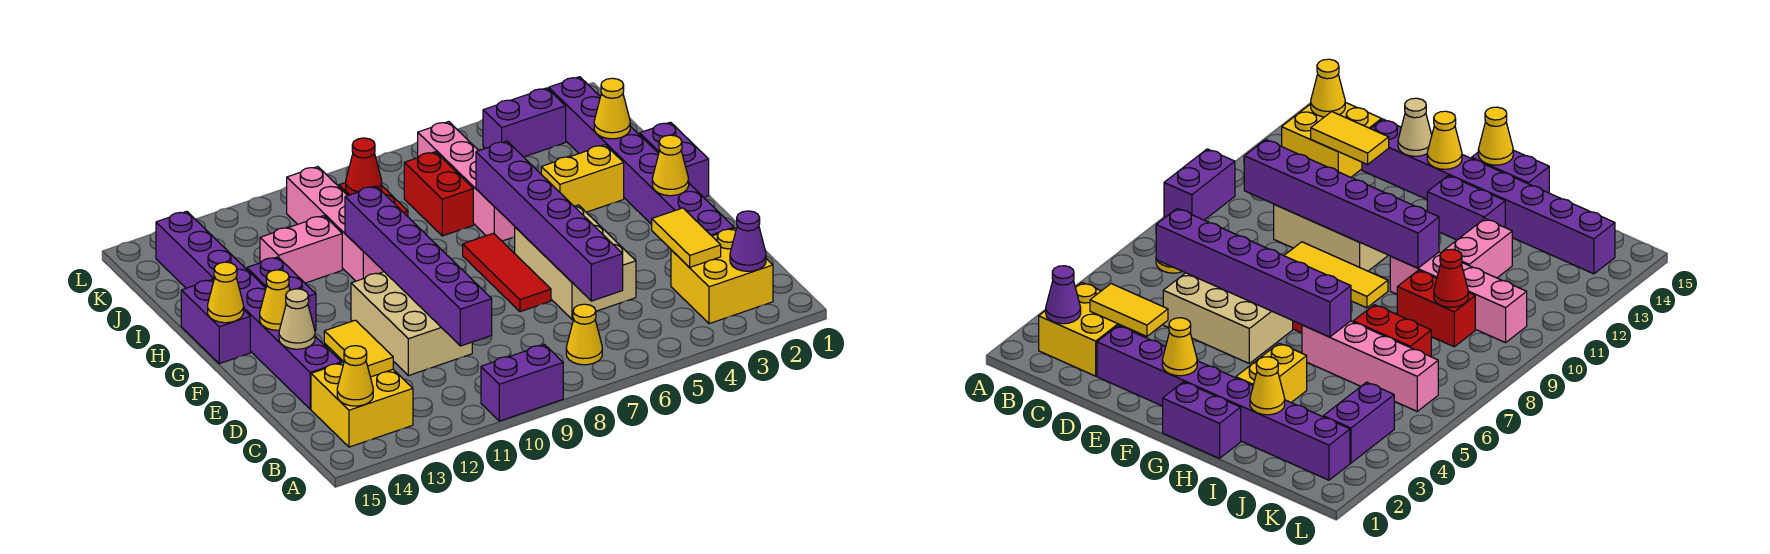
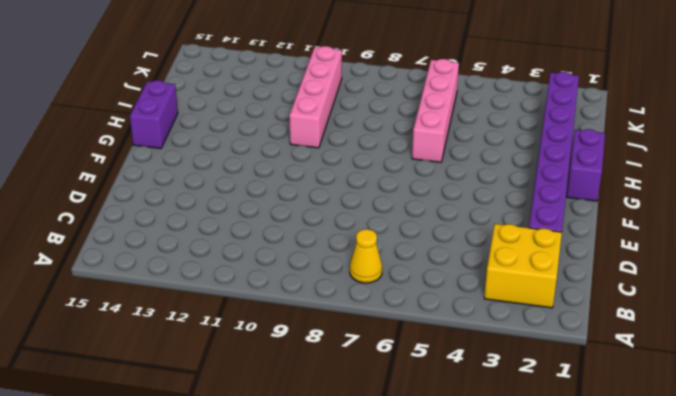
none -> purple brick A9:A10 level 1
none -> yellow brick B13:C14 level 1
none -> tan brick D5:F6 level 1
none -> tan brick D10:F11 level 1

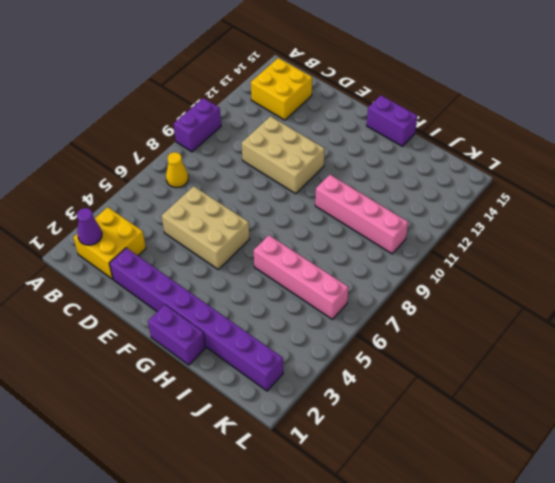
none -> purple brick D14:K14 level 1
none -> red tile E7:G7 level 1
none -> yellow tile E9:G9 level 1
none -> purple brick G13:H13 level 1

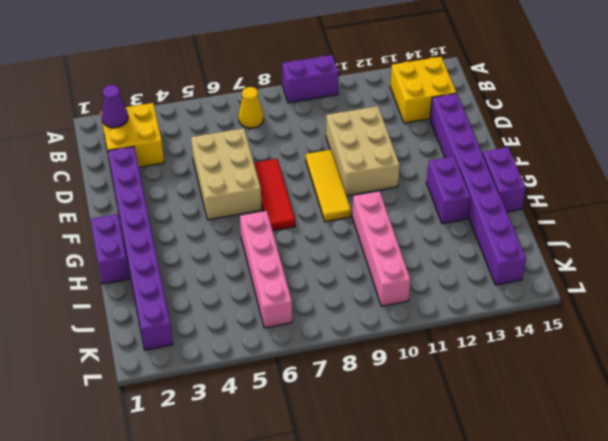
none -> yellow brick H3:H4 level 1
none -> red brick I7:J7 level 1
none -> red brick I9:J9 level 1
none -> pink brick I11:I12 level 1

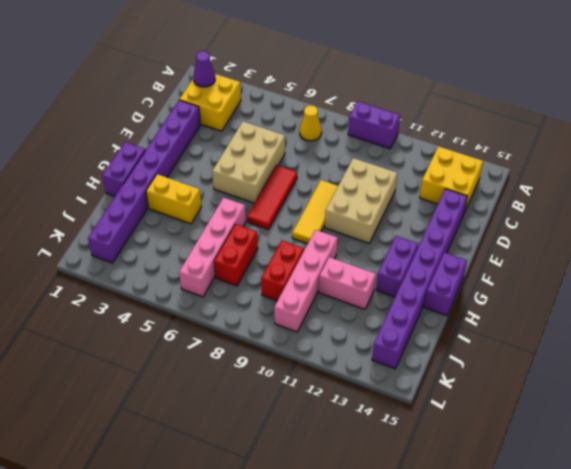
none -> purple brick K3:K4 level 1
none -> yellow cone B14 level 2
none -> yellow tile C3:D3 level 2
none -> purple brick C6:H6 level 2

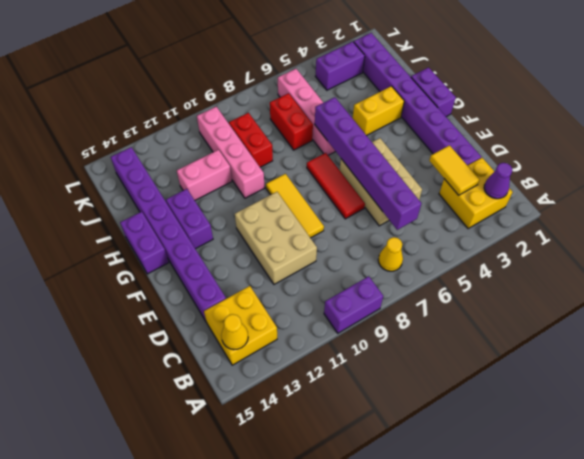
none -> purple brick C10:H10 level 2
none -> yellow tile C13:D13 level 2
none -> tan cone E14 level 2
none -> yellow cone F2 level 2

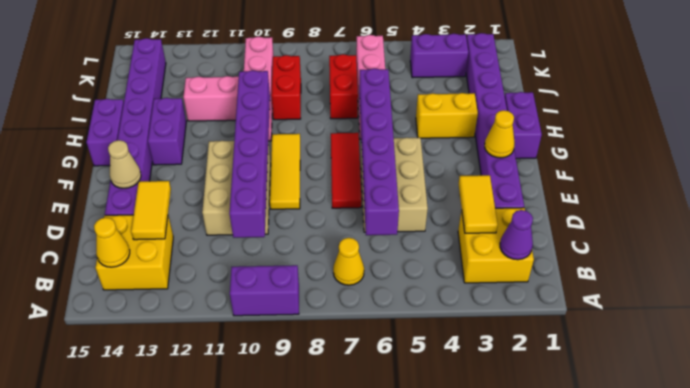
none -> yellow cone F14 level 2
none -> yellow cone G15 level 2
none -> yellow cone I2 level 2
none -> red cone J9 level 2

